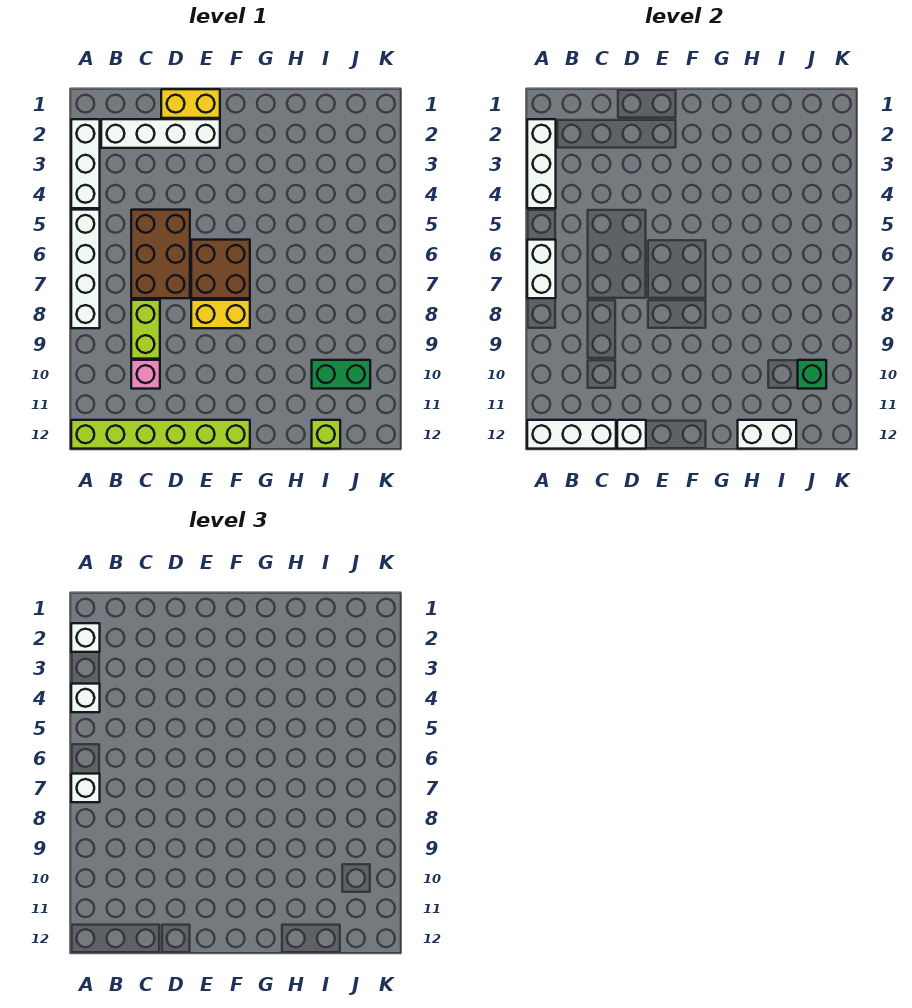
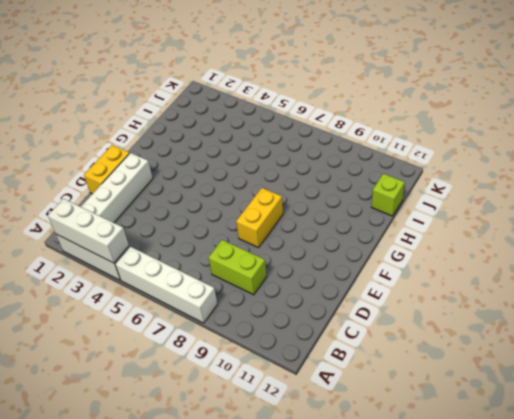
none -> lime brick A12:F12 level 1
none -> brown brick C5:D7 level 1
none -> pink brick C10 level 1

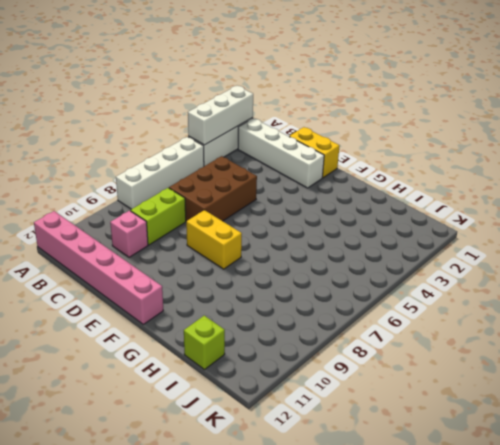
pink brick A12:F12 level 1 -> lime brick A12:F12 level 1
none -> brown brick E6:F7 level 1
none -> green brick I10:J10 level 1
none -> white brick A6:A7 level 2

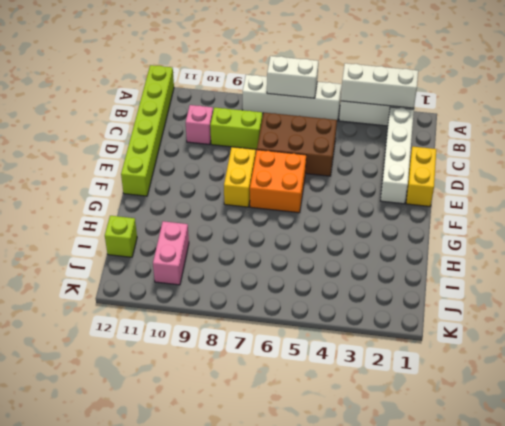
orange brick E6:F7 level 1 -> brown brick E6:F7 level 1
pink brick I10:J10 level 1 -> green brick I10:J10 level 1
none -> white brick A12:C12 level 2
none -> white brick D12 level 2
none -> white brick H12:I12 level 2

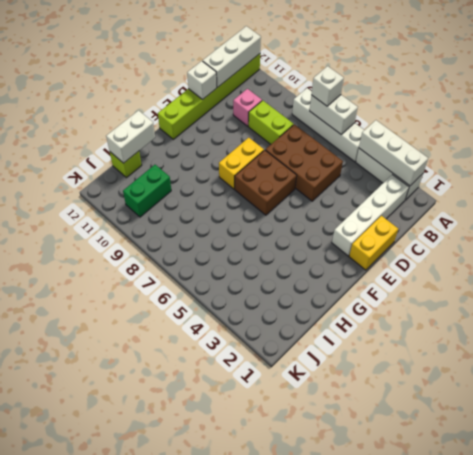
none -> green brick J10 level 2
none -> white brick A2 level 3
none -> white brick A4 level 3

